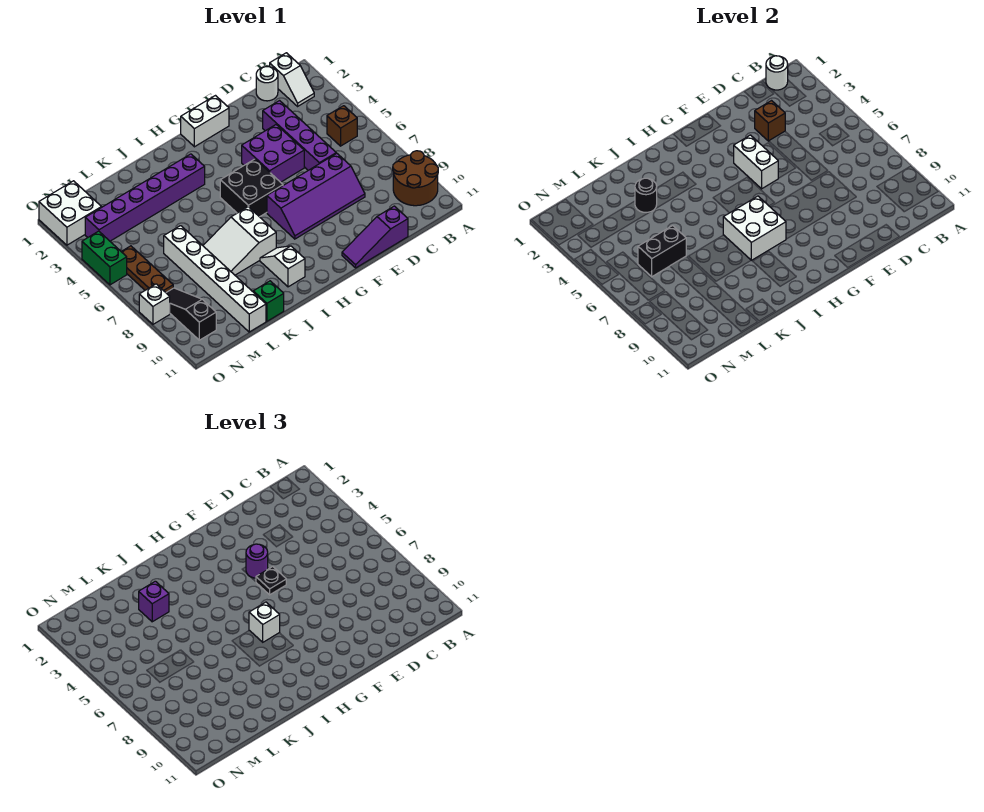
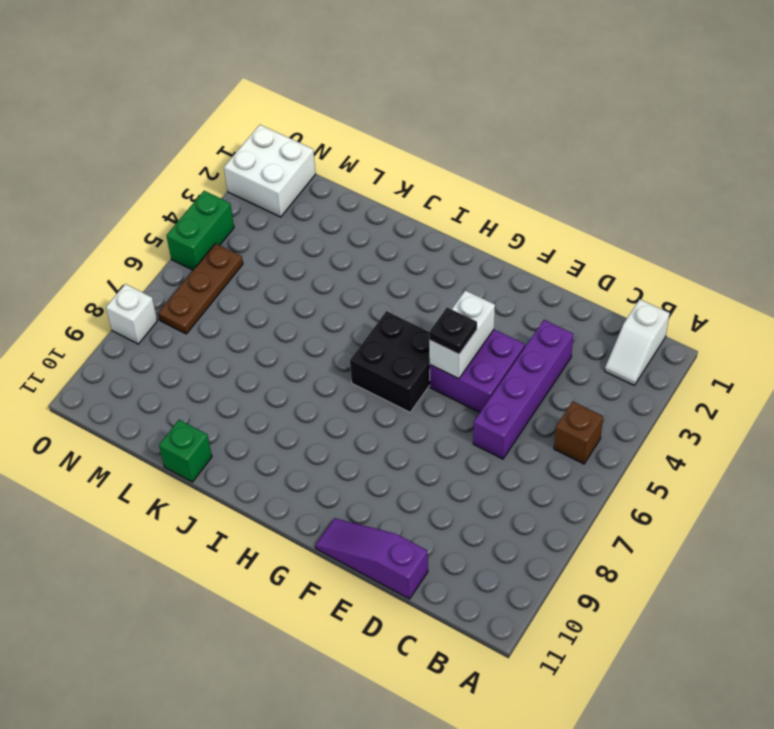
none -> brown round brick A9:B10 level 1
none -> white round brick C1 level 1
none -> purple slope D7:G8 level 1 top 7
none -> white brick F1:G1 level 1

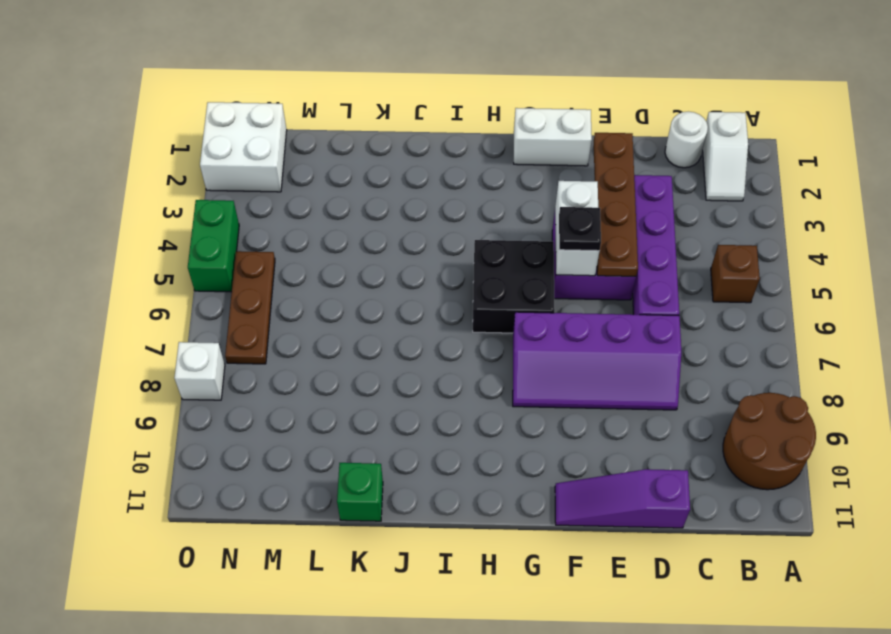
brown plate E2:E5 level 2 -> none
none -> purple brick I3:N3 level 1
none -> white slope I7:K8 level 1 top I
none -> white slope I9:I10 level 1 top 10
none -> white brick L6:L11 level 1

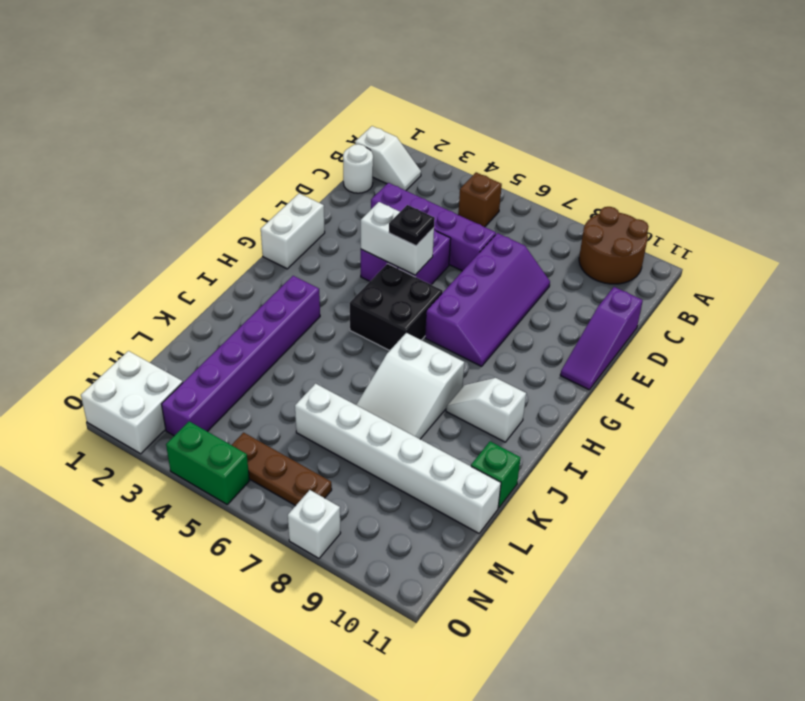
none -> black slope N8:N10 level 1 top 10
none -> white round brick B1 level 2
none -> brown brick D3 level 2
none -> white brick H7:I8 level 2

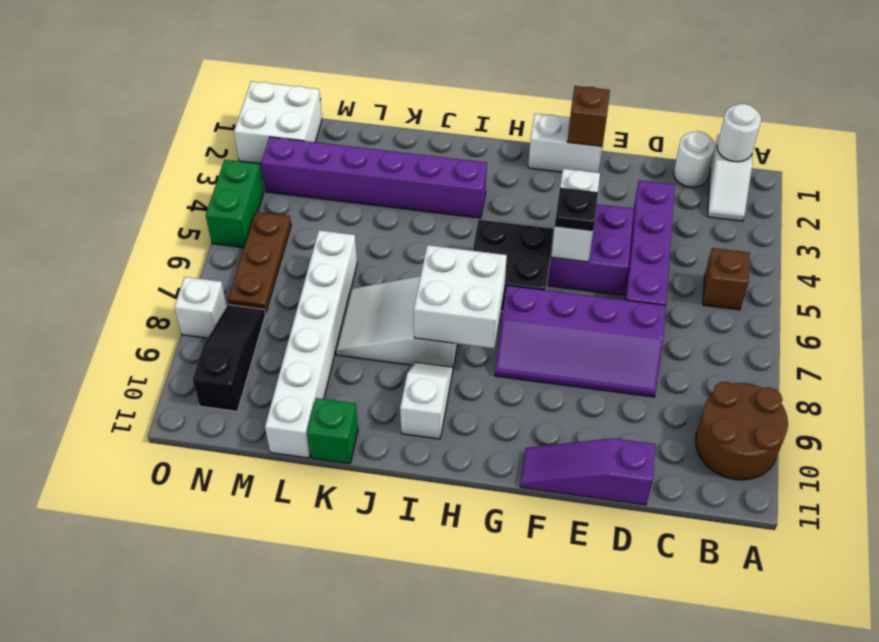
brown brick F1 level 2 -> brown brick D3 level 2
none -> black round brick K3 level 2
none -> black brick L6:M6 level 2
none -> purple round brick F4 level 3
none -> white brick H7 level 3

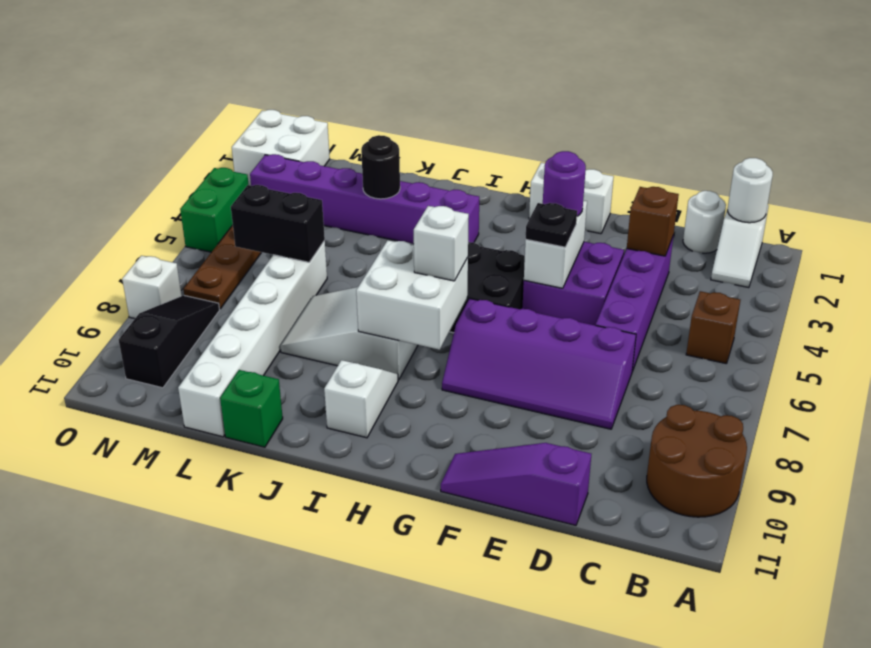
none -> purple brick K3 level 3

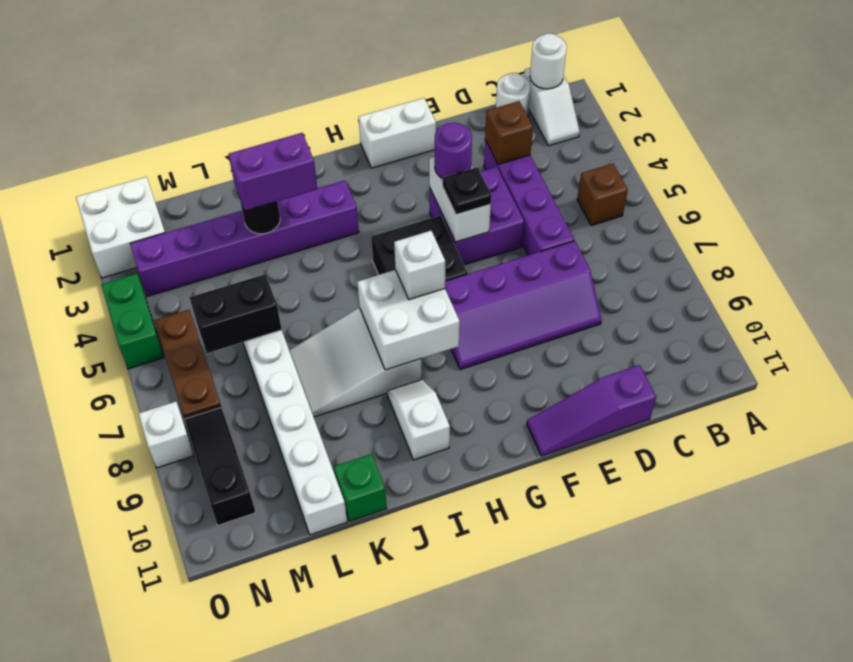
purple brick J3:K3 level 3 -> purple brick K3 level 3
none -> brown round brick A9:B10 level 1

